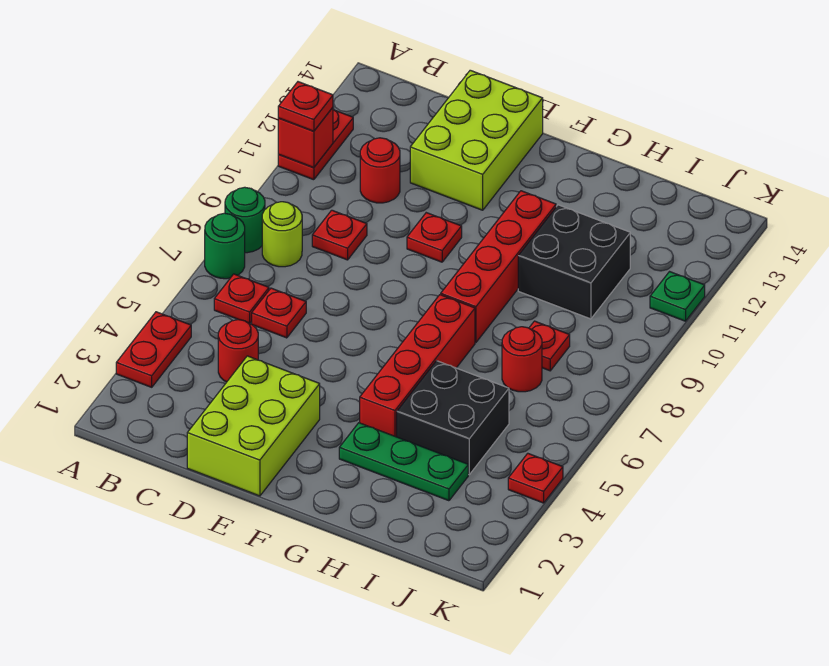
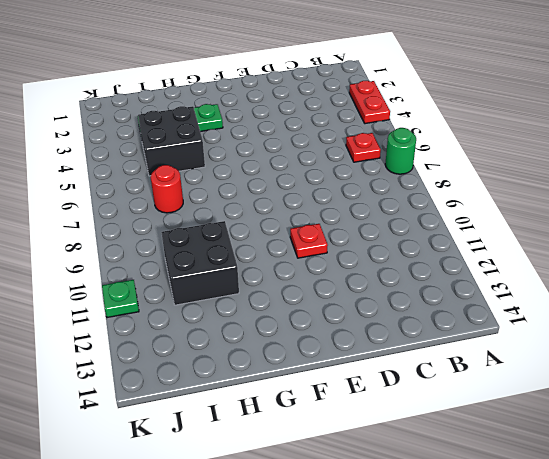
none -> green round brick A8 level 1
none -> red plate A11:A12 level 1
none -> lime round brick B8 level 1

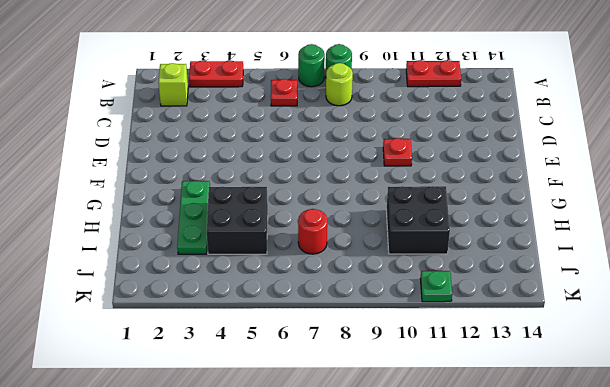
lime brick B2 level 1 -> none
none -> red round brick C4 level 1
none -> red plate C6 level 1
none -> red plate C9 level 1

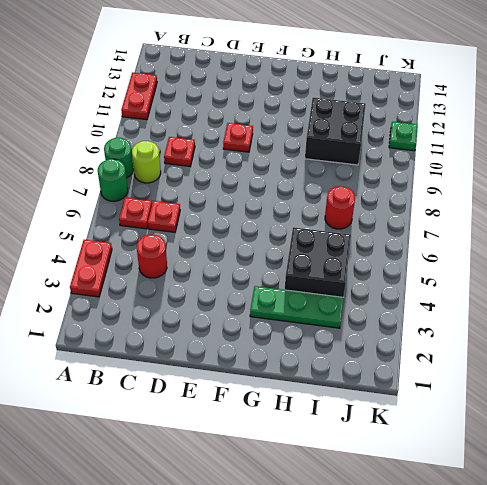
none -> red round brick C11 level 1
none -> lime brick D1:E3 level 1
none -> lime brick D12:E14 level 1

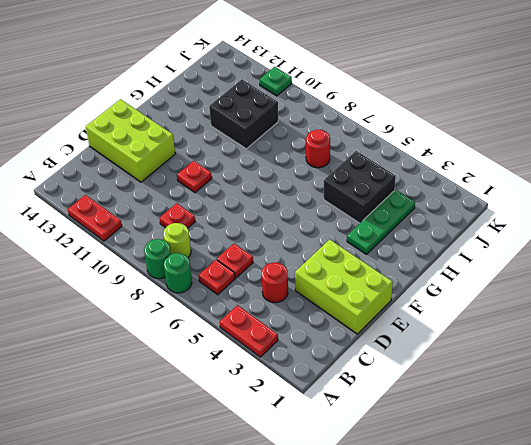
none -> red round brick C11 level 1
none -> red brick G4:G7 level 1
none -> red brick G8:G11 level 1

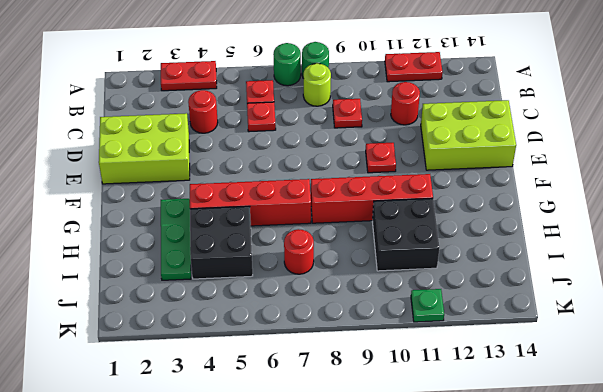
none -> red plate I8 level 1
none -> red plate K4 level 1
none -> red brick A11 level 2

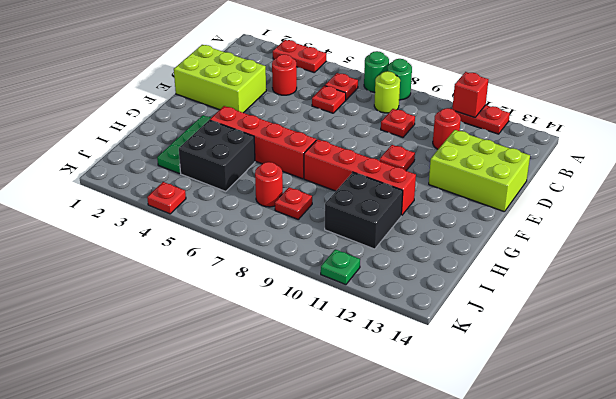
none -> red plate A11 level 3

